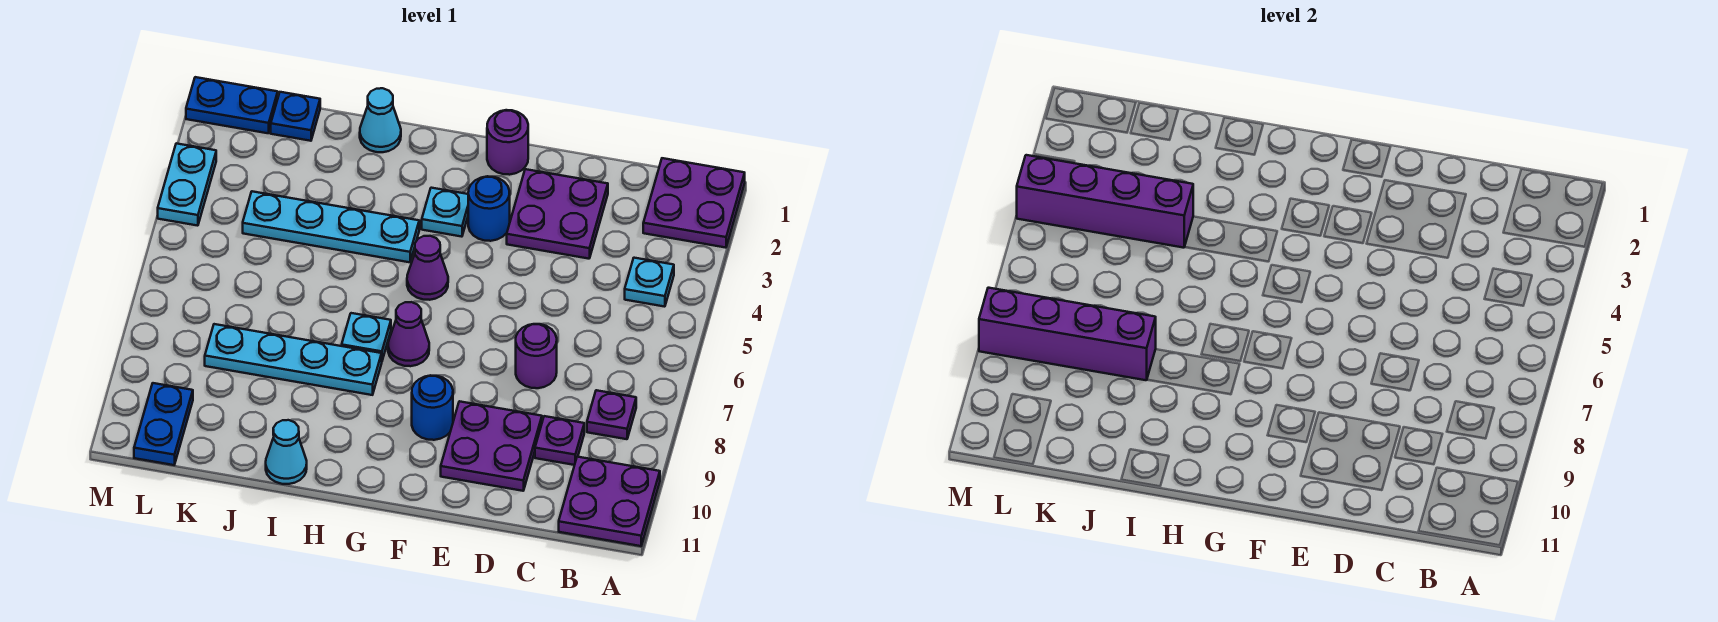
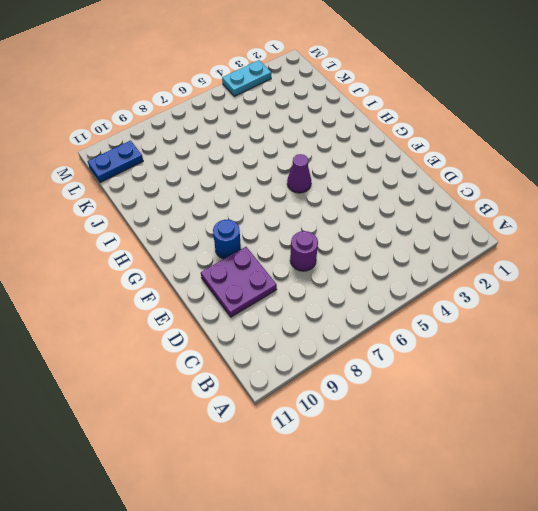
none -> purple plate A1:B2 level 1
none -> purple plate A10:B11 level 1
none -> cyan plate B4 level 1

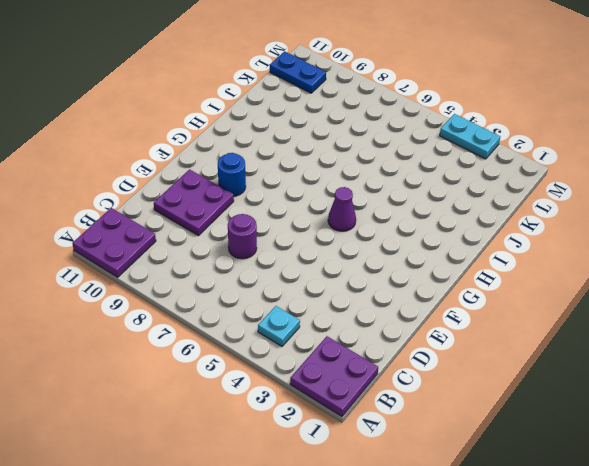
none -> purple plate B8 level 1
none -> purple plate C9 level 1
none -> purple plate D2:E3 level 1

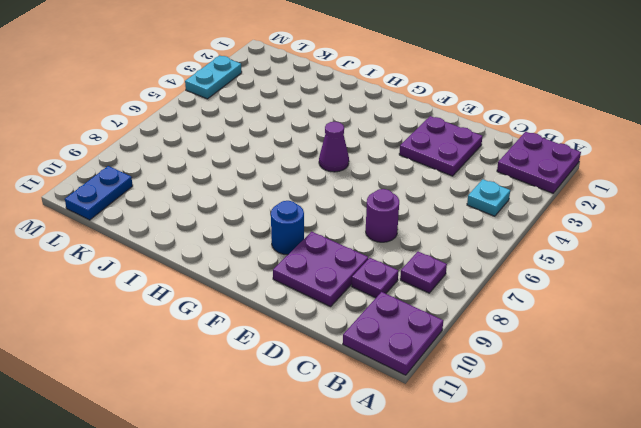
none -> purple round brick F1 level 1
none -> blue round brick F3 level 1
none -> cyan plate G3 level 1

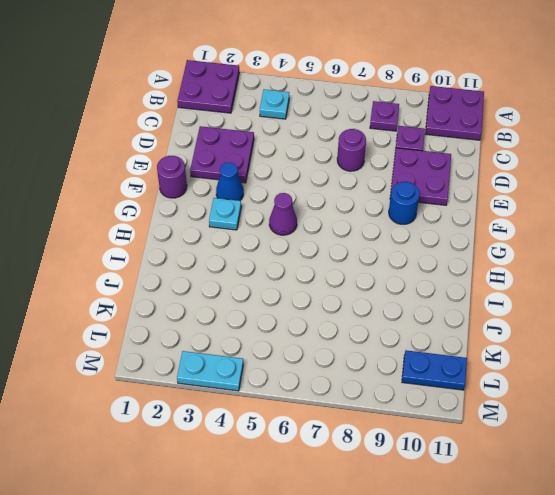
blue cone F3 level 1 -> blue round brick F3 level 1
none -> purple cone G7 level 1
none -> cyan plate H4:K4 level 1
none -> cyan plate H7 level 1

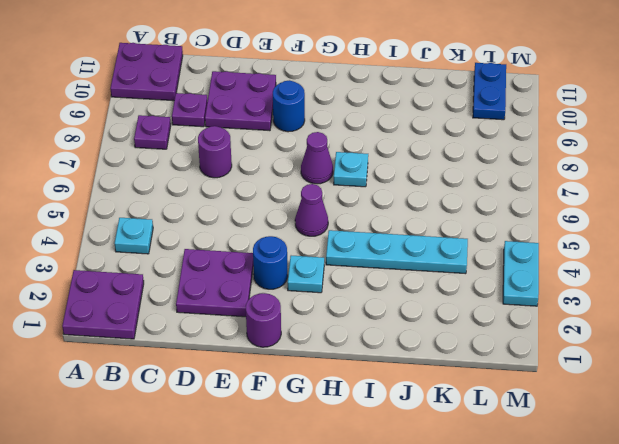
none -> cyan plate H8:K8 level 1
none -> cyan cone I1 level 1
none -> cyan cone I11 level 1

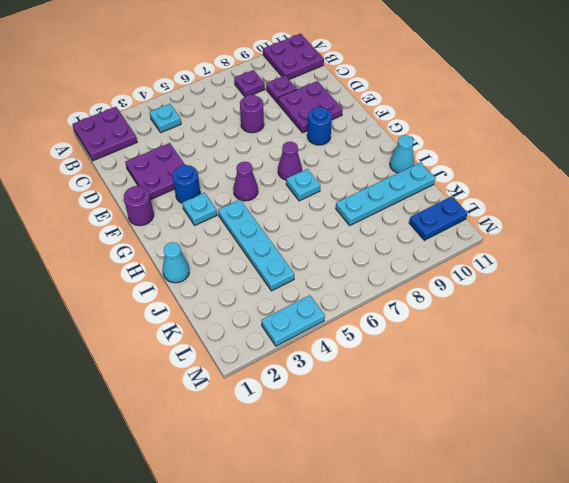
cyan plate J8:J11 level 1 -> cyan plate H8:K8 level 1
none -> blue plate K1 level 1
none -> blue plate L1:M1 level 1
none -> purple brick J4:M4 level 2

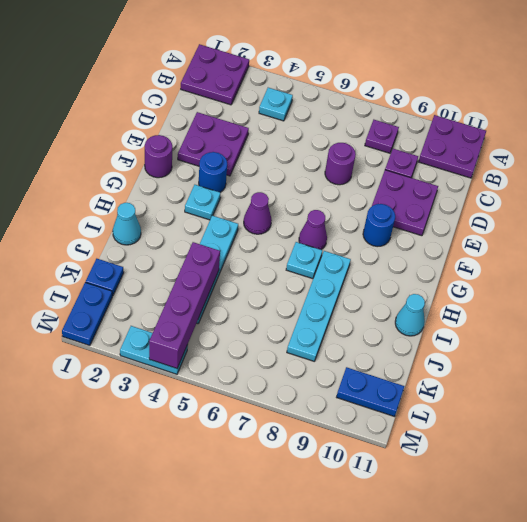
none -> purple brick J8:M8 level 2

